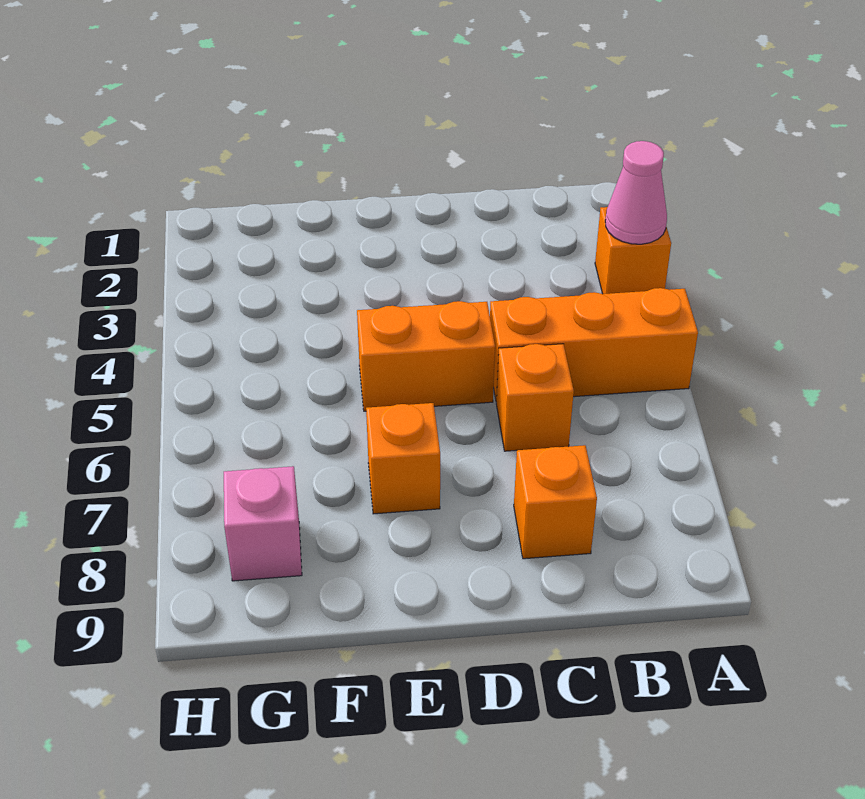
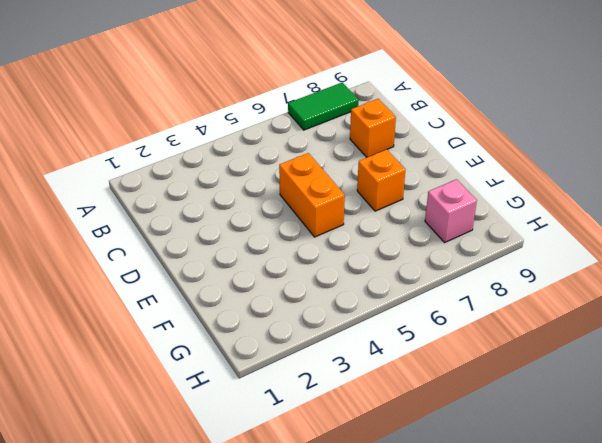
green tile A7:A8 level 1 -> none
none -> orange brick A3 level 1
none -> orange brick A5:C5 level 1

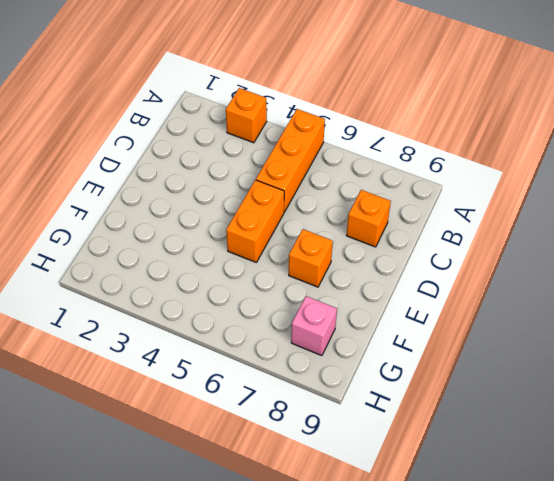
none -> orange brick C6 level 1
none -> pink cone A3 level 2

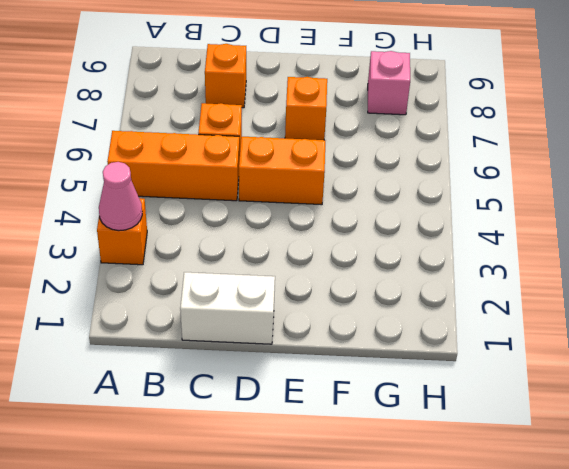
white brick C1:D1 level 1 -> none

